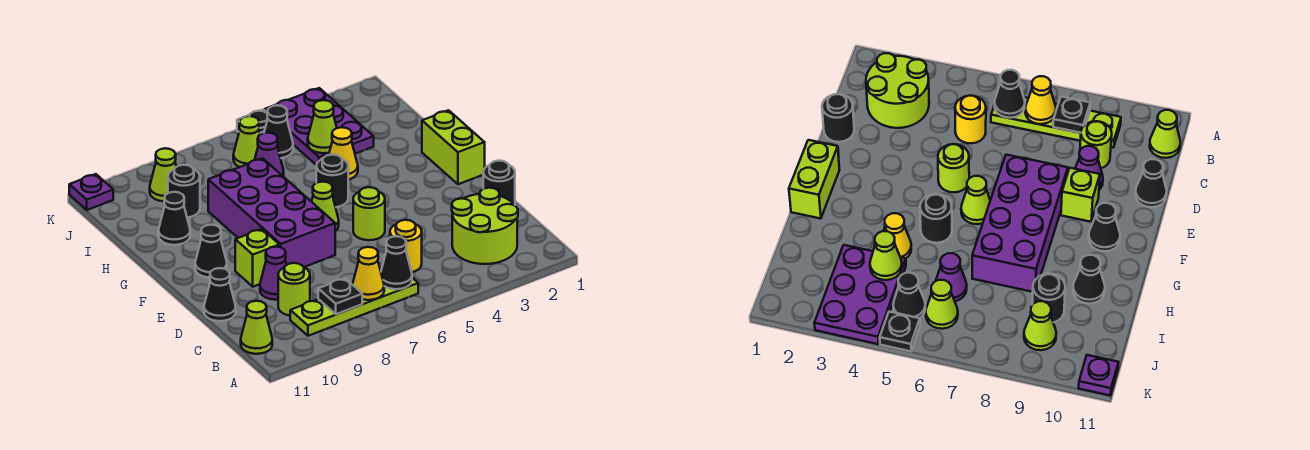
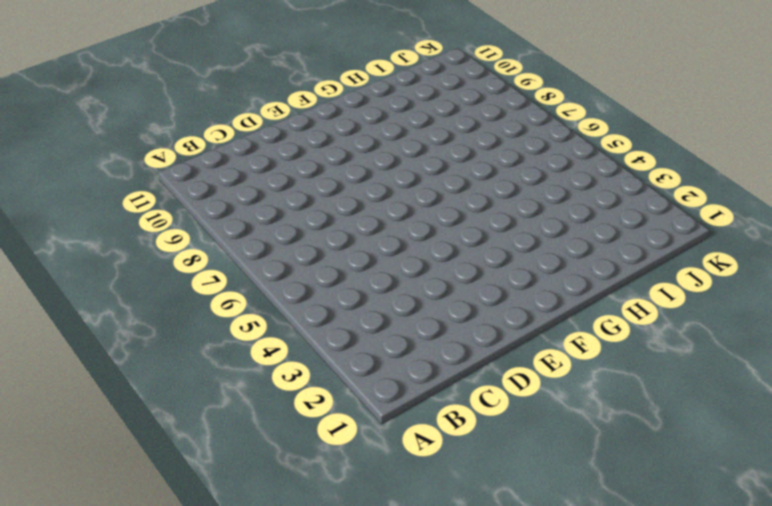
none -> lime round brick B2:C3 level 1
none -> lime plate B6:B9 level 1
none -> lime cone B11 level 1

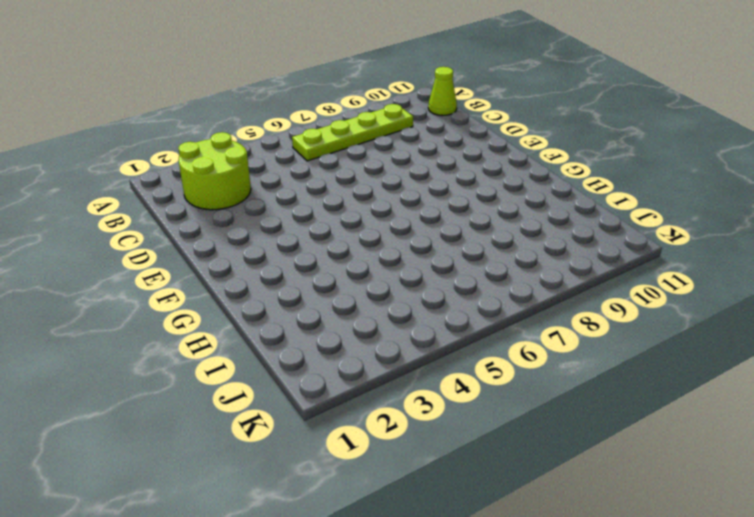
none -> yellow round brick C5 level 1
none -> lime round brick C9 level 1
none -> black round brick D1 level 1

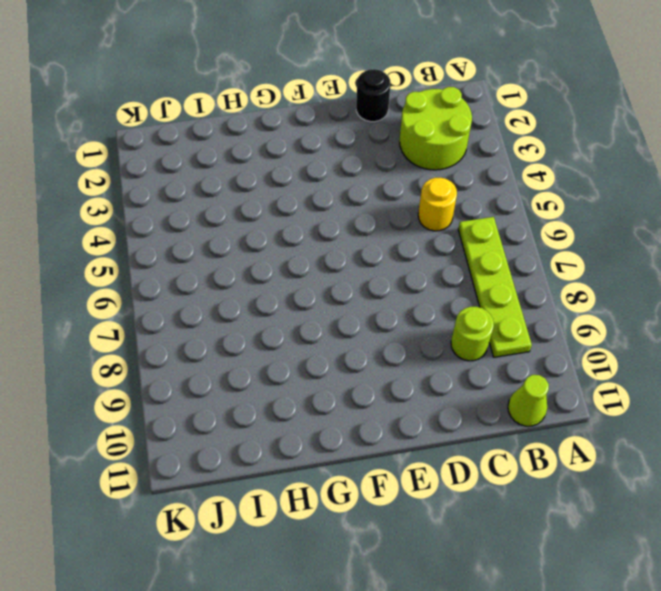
none -> purple cone D9 level 1
none -> black cone D11 level 1
none -> lime round brick E5 level 1

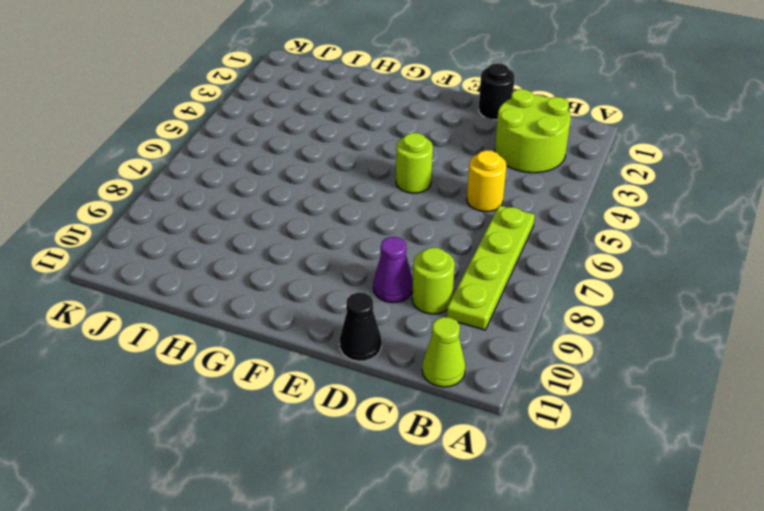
none -> purple brick E7:H8 level 1
none -> lime brick E9 level 1
none -> lime brick F1:G1 level 1

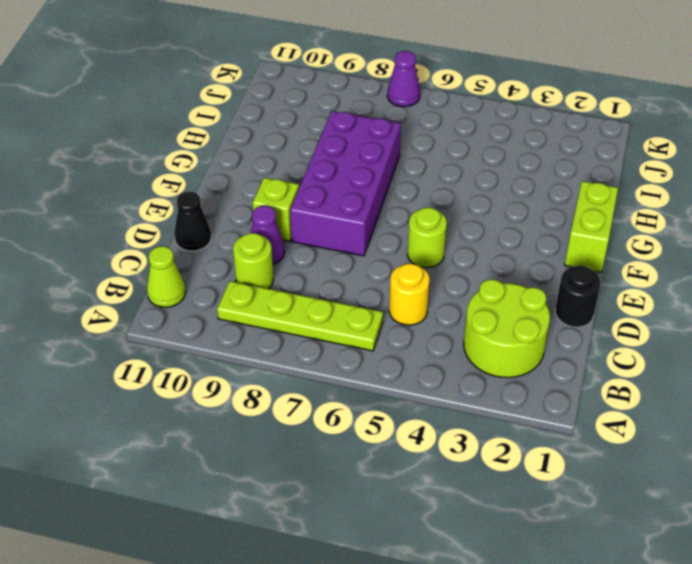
purple cone K7 level 1 -> purple cone I6 level 1
none -> lime cone F6 level 1
none -> black cone F10 level 1
none -> black round brick G5 level 1

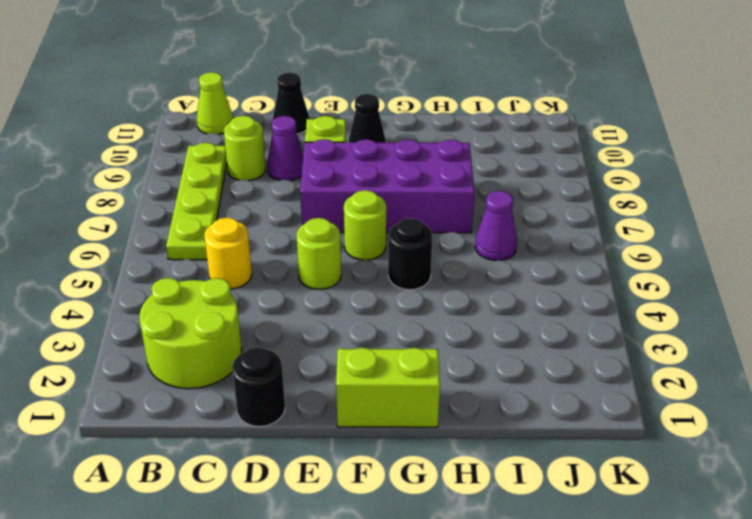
lime round brick F6 level 1 -> lime cone F6 level 1
none -> yellow cone H4 level 1
none -> black cone H10 level 1
none -> purple plate I3:K4 level 1

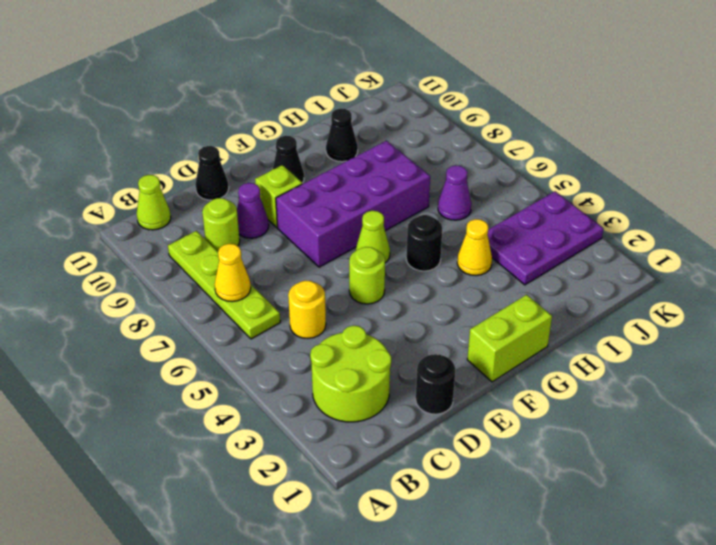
none -> black round brick I9 level 1
none -> black cone J5 level 1
none -> lime cone J6 level 1

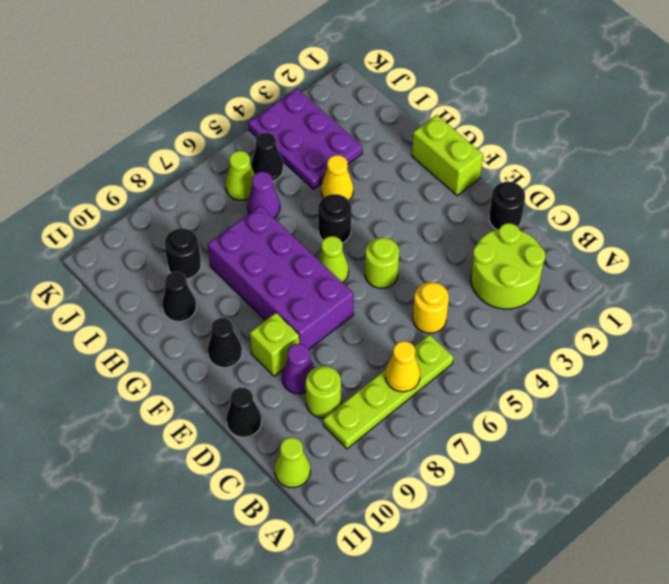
none -> lime cone J9 level 1
none -> black plate K5 level 1
none -> purple plate K11 level 1

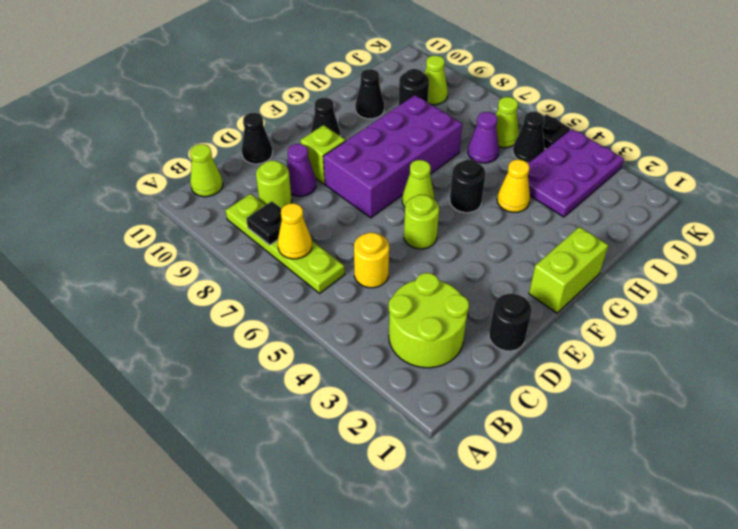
none -> purple plate K11 level 1
none -> black cone B6 level 2
none -> lime cone I4 level 2

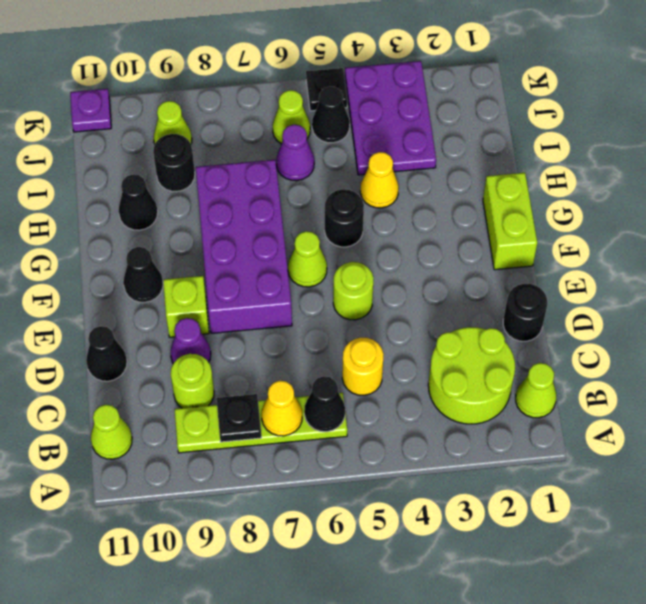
lime cone B1 level 1 -> lime cone I4 level 2

